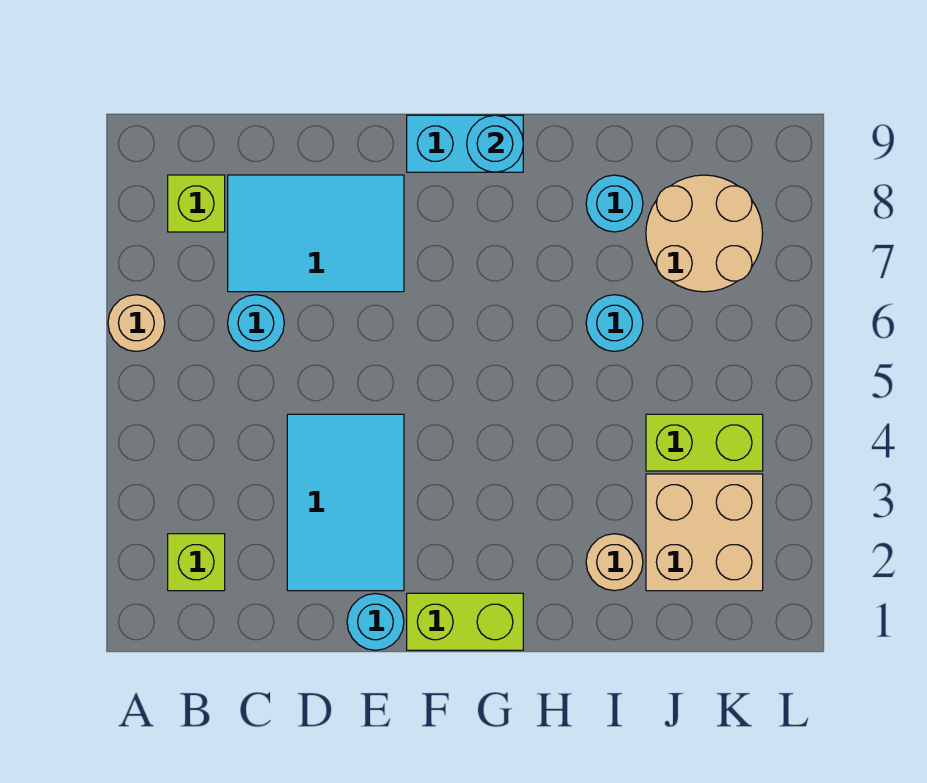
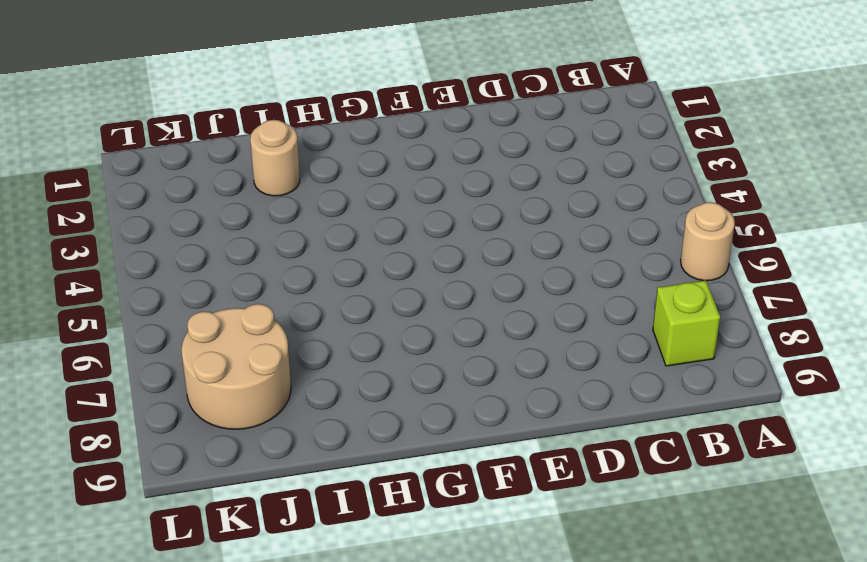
none -> lime brick B2 level 1
none -> cyan round brick C6 level 1
none -> cyan tile C7:E8 level 1

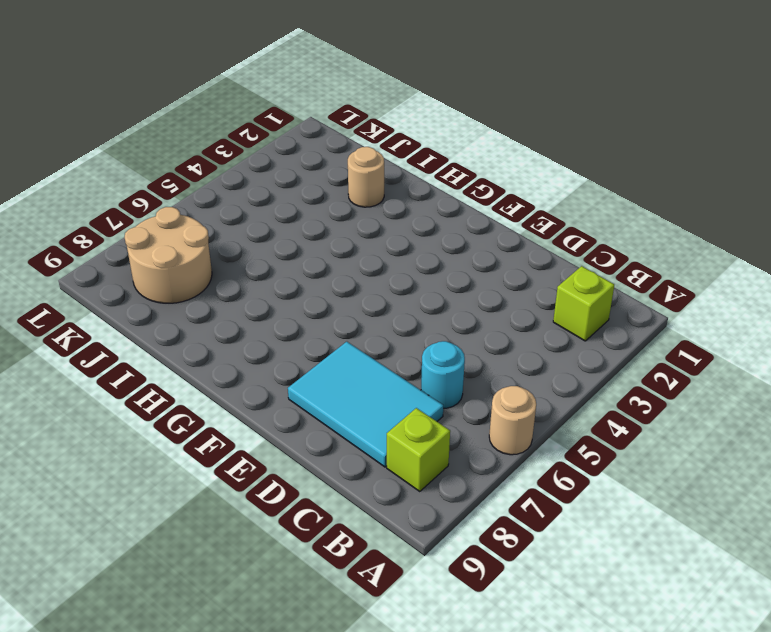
none -> cyan tile D2:E4 level 1
none -> cyan round brick E1 level 1
none -> lime brick F1:G1 level 1

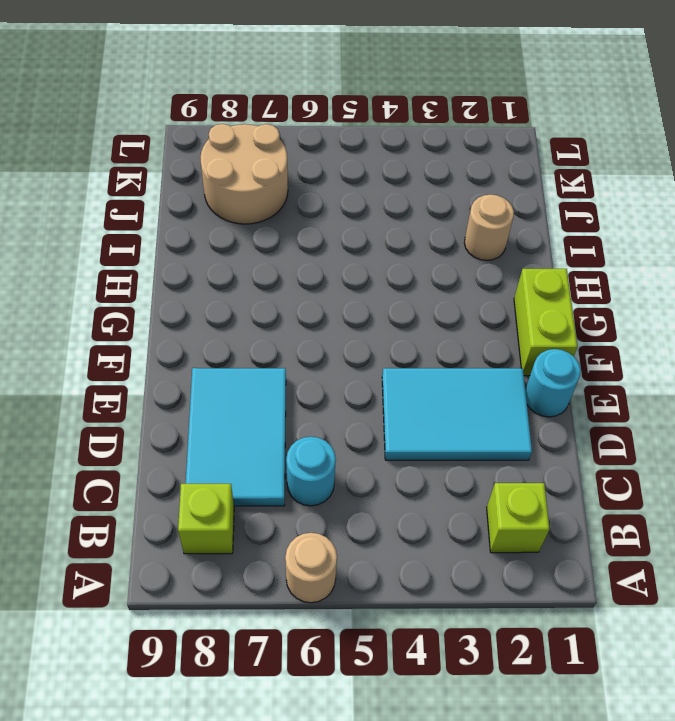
none -> cyan brick F9:G9 level 1
none -> cyan round brick I6 level 1
none -> cyan round brick I8 level 1

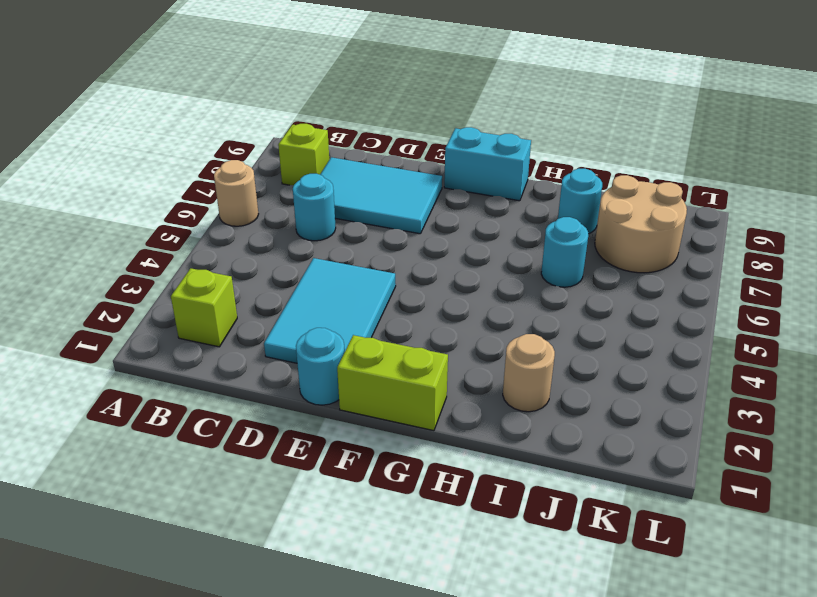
none -> tan brick J2:K3 level 1
none -> lime brick J4:K4 level 1
none -> cyan round brick G9 level 2

